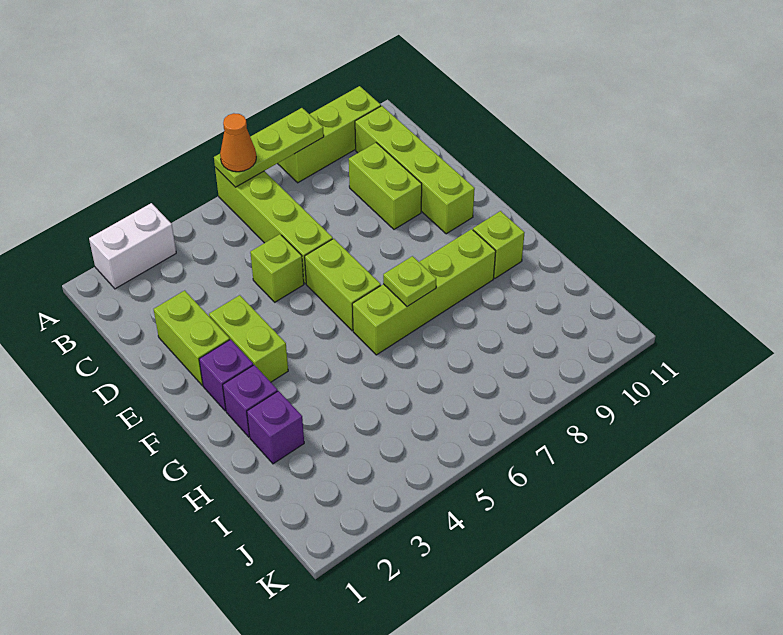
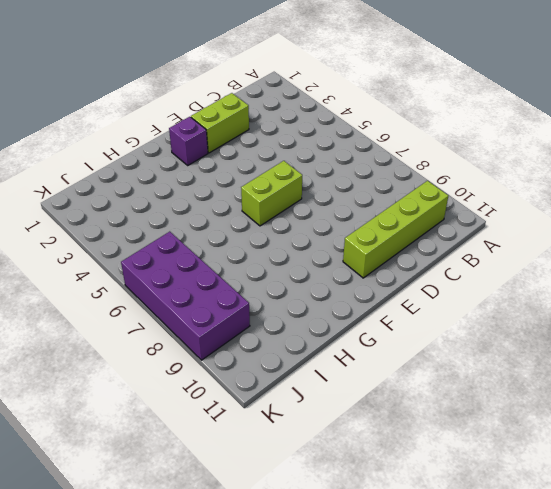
purple brick J6:K9 level 1 -> none
none -> white brick A2:A3 level 1
none -> lime brick A6:D6 level 1
none -> lime brick A8:A10 level 1

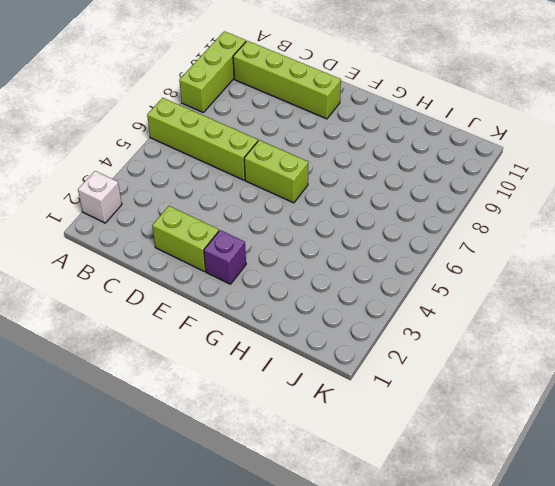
white brick A2 level 1 -> white brick A2:A3 level 1
none -> lime brick C9:D9 level 1
none -> lime brick D5 level 1
none -> lime brick E3:F3 level 1

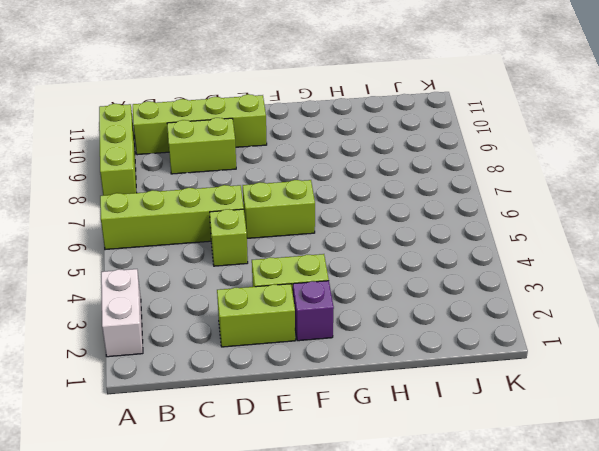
none -> purple brick G2 level 1
none -> lime brick G6:G9 level 1
none -> lime brick G10 level 1

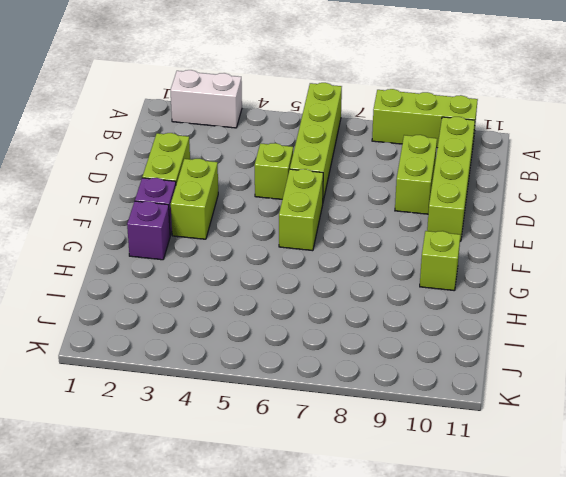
none -> lime brick G6:G9 level 1
none -> purple brick H2 level 1
none -> lime plate A6:A8 level 2

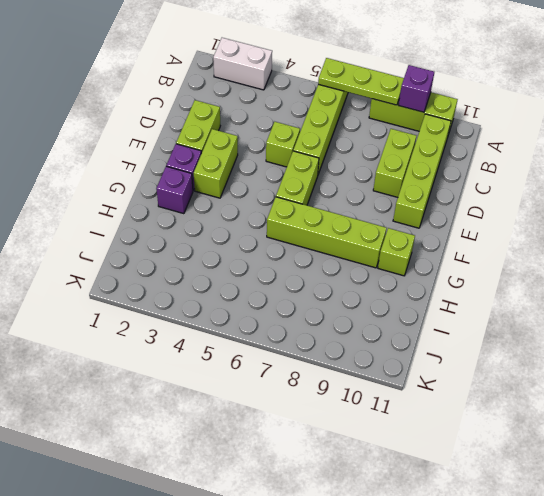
purple brick A9 level 2 -> purple brick H2 level 1
none -> lime plate G7 level 2
none -> orange cone A6 level 3

